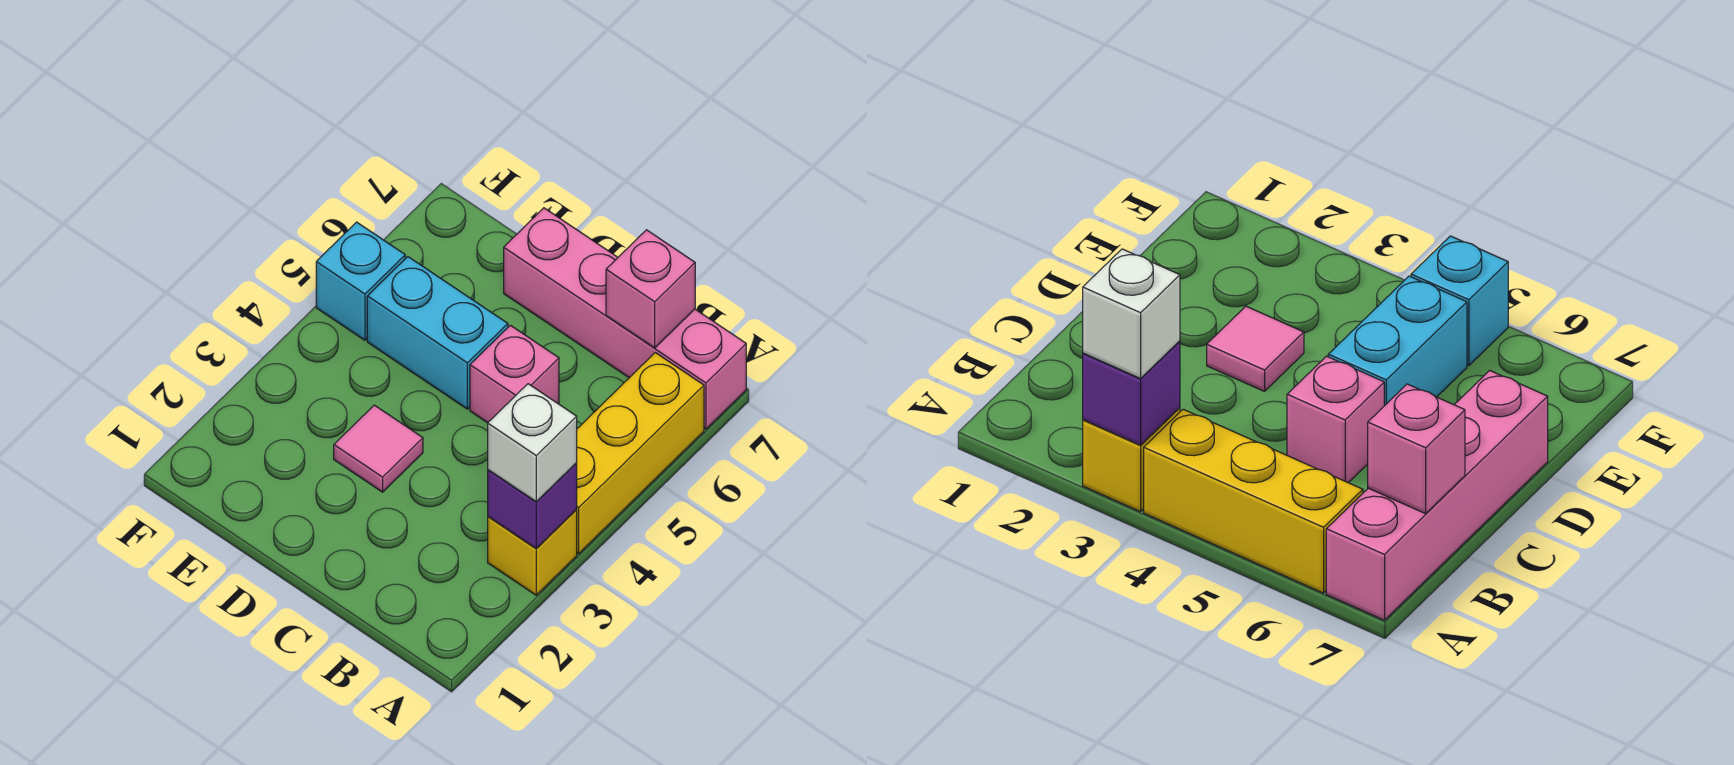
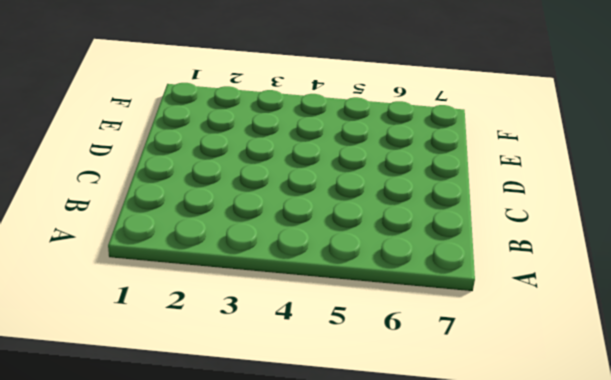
none -> yellow brick A3 level 1
none -> yellow brick A4:A6 level 1

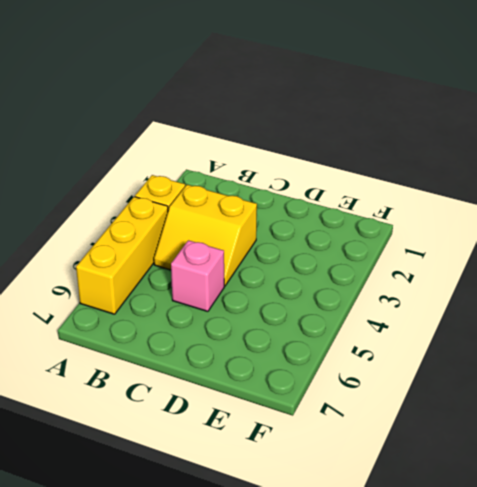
yellow slope B3:C4 level 1 top 3 -> none
none -> pink brick A7:D7 level 1
none -> pink tile D3 level 1

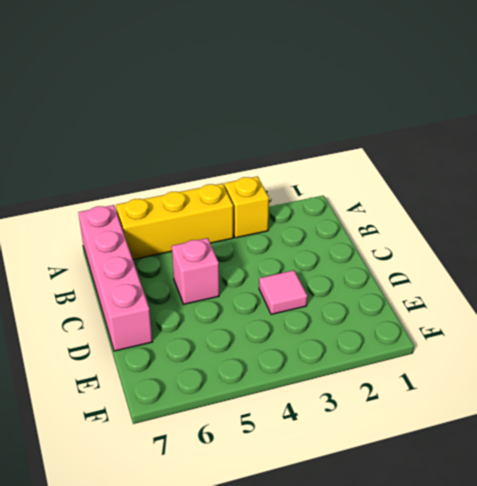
none -> cyan brick D5:E5 level 1
none -> cyan brick F5 level 1

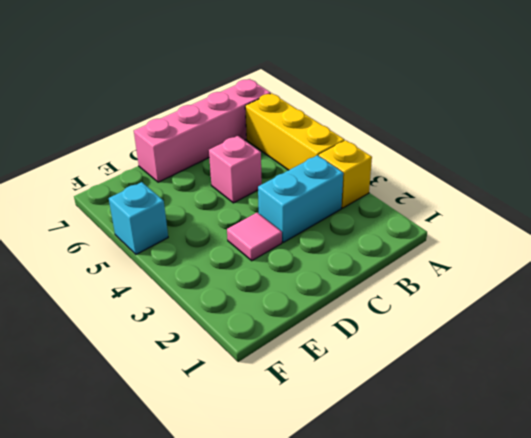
cyan brick B3:C3 level 1 -> cyan brick D5:E5 level 1
none -> purple brick A3 level 2
none -> pink brick B7 level 2

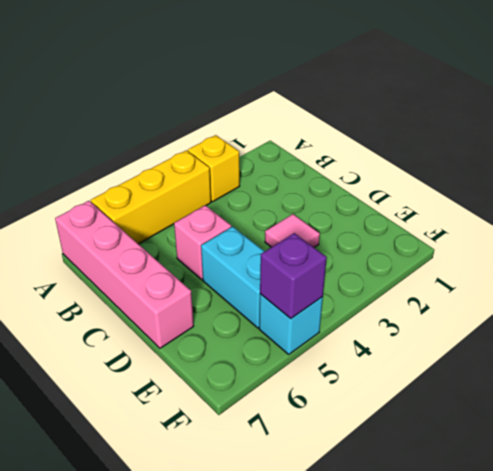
purple brick F5 level 2 -> purple brick A3 level 2
none -> pink brick B7 level 2
none -> white brick A3 level 3

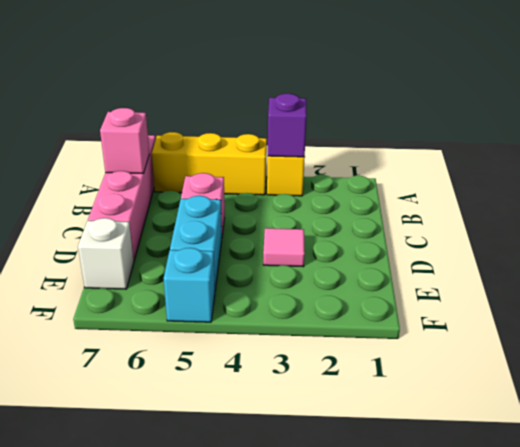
white brick E7 level 1 -> white brick A3 level 3

